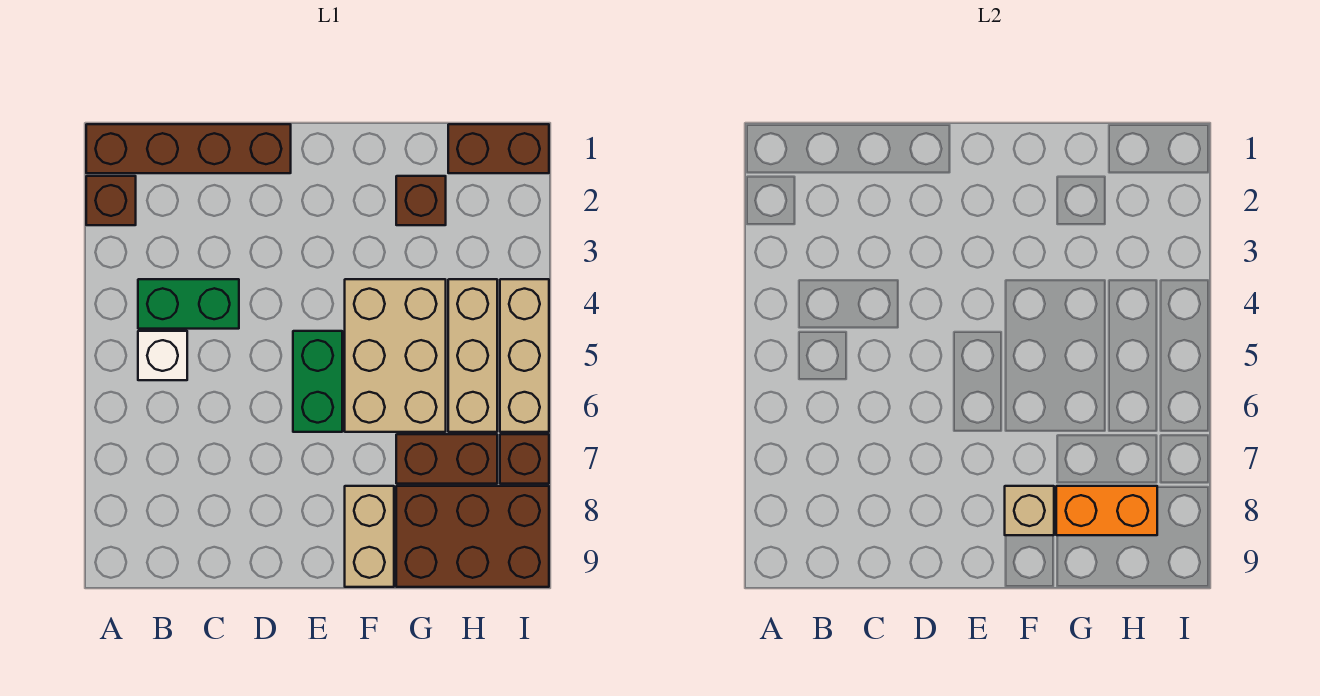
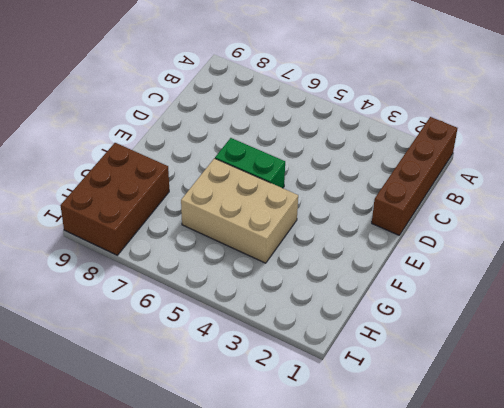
none -> brown brick A2 level 1
none -> green brick B4:C4 level 1
none -> white brick B5 level 1

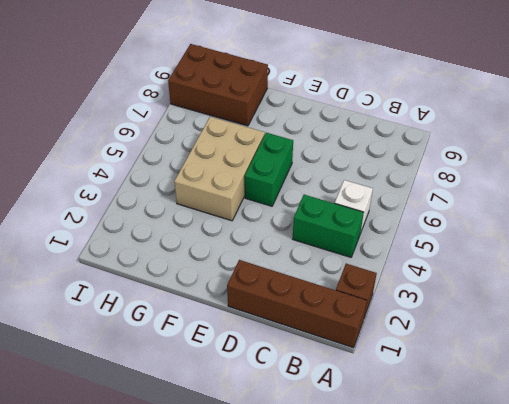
none -> tan brick F8:F9 level 1
none -> brown brick G2 level 1
none -> brown brick G7:H7 level 1

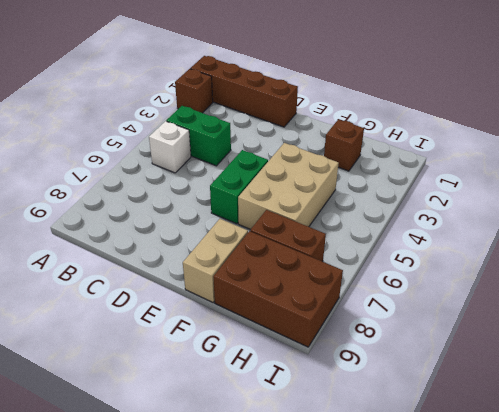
none -> brown brick H1:I1 level 1
none -> tan brick H4:H6 level 1
none -> tan brick I4:I6 level 1

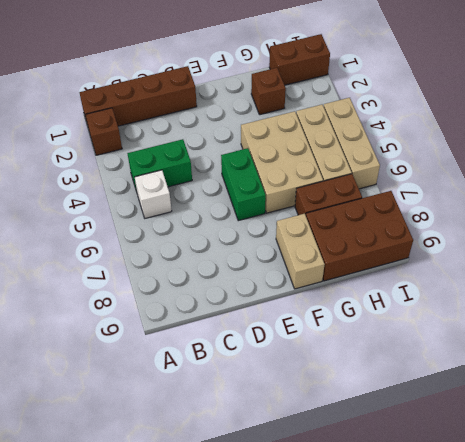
none -> brown brick I7 level 1
none -> tan brick F8 level 2
none -> orange brick G8:H8 level 2

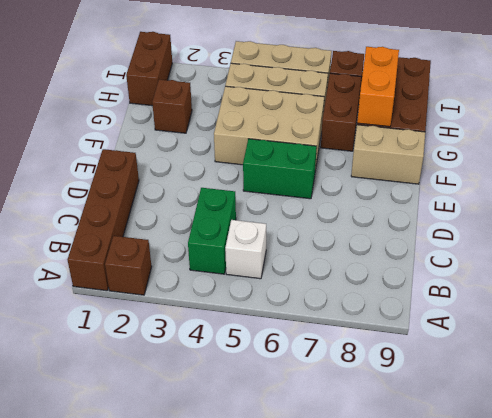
none -> tan brick F8 level 2

